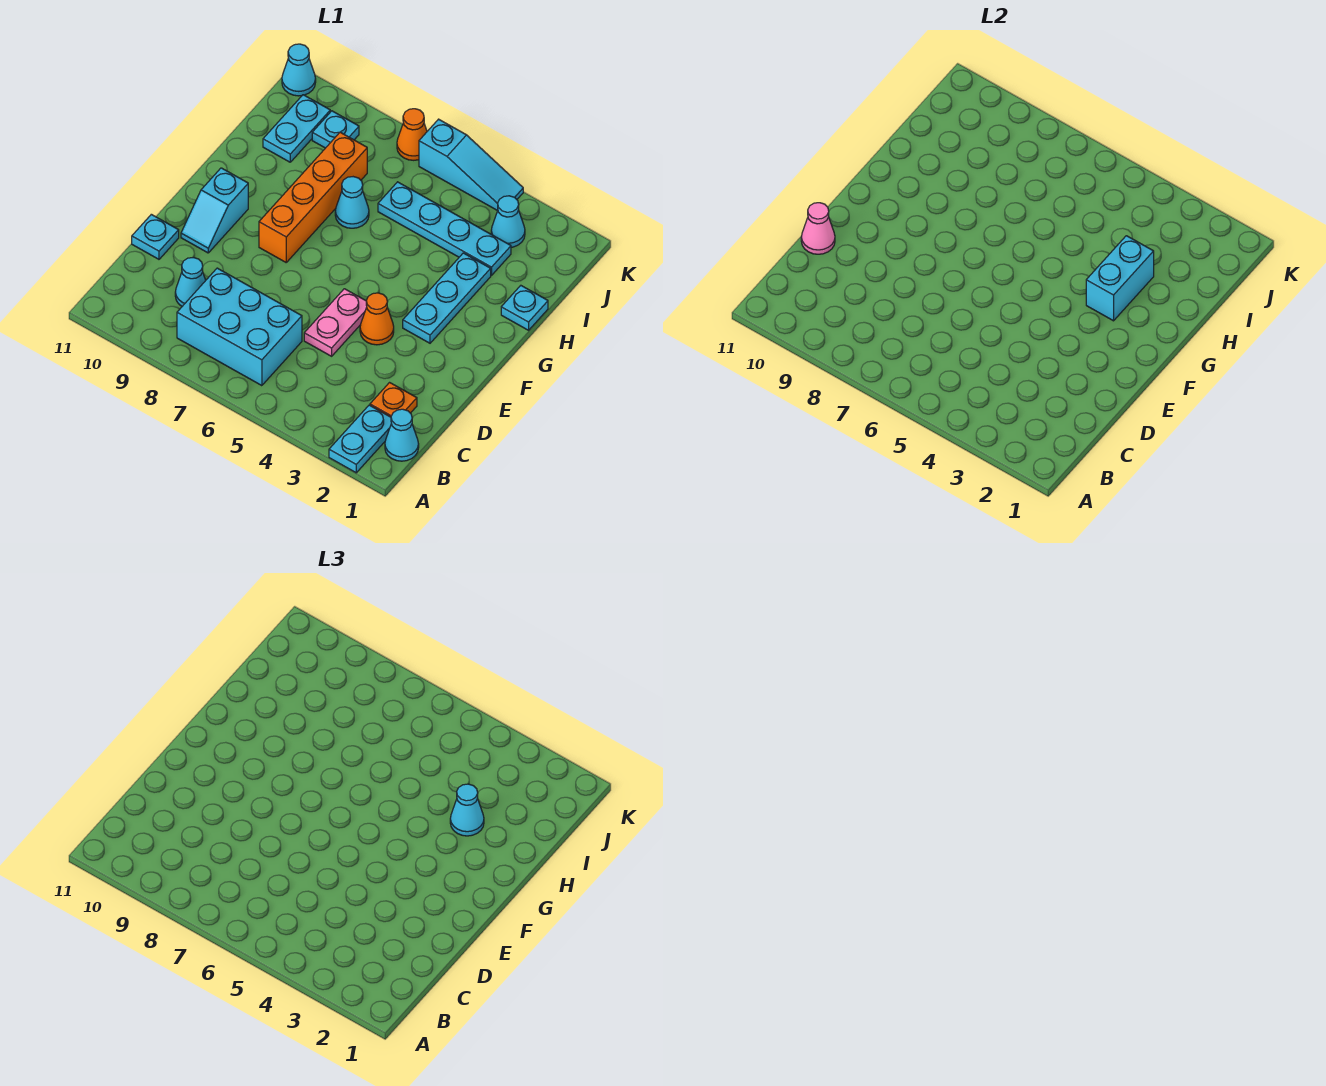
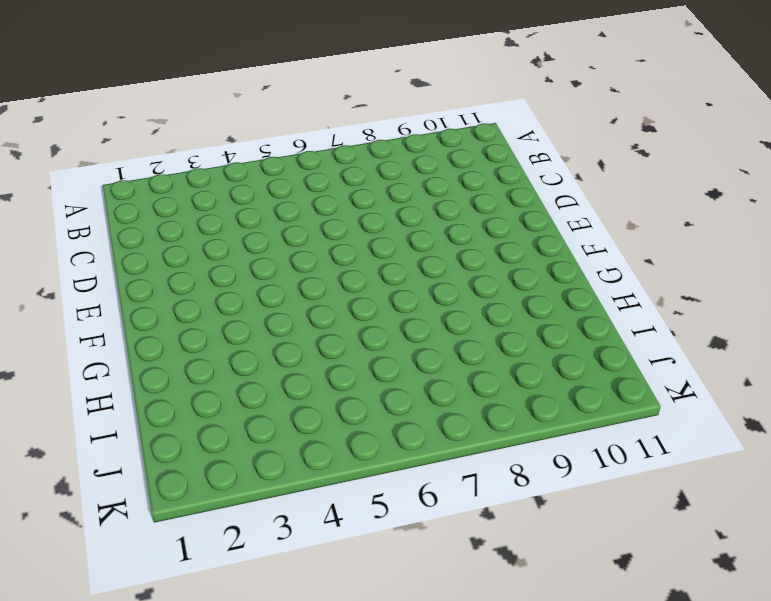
none -> cyan plate A2:B2 level 1
none -> cyan cone B1 level 1
none -> cyan brick B6:C8 level 1

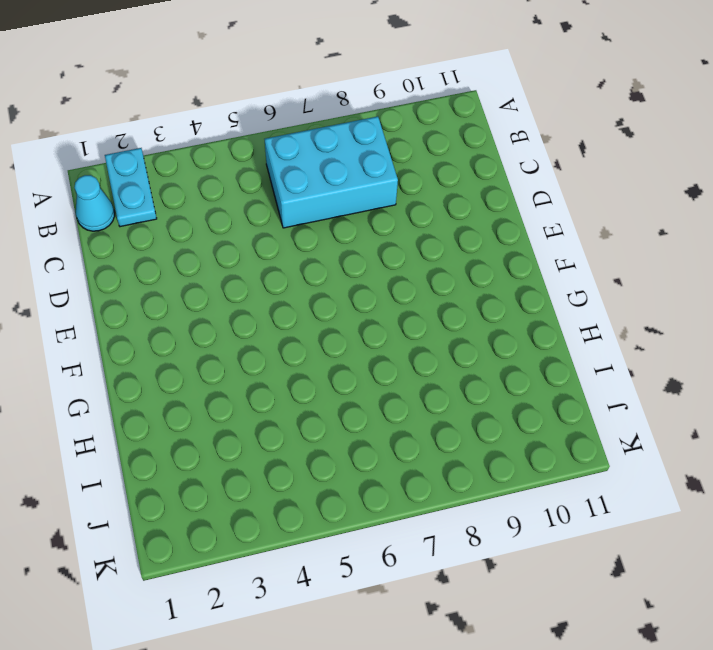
none -> orange plate C2 level 1
none -> cyan cone C9 level 1
none -> pink plate D5:E5 level 1

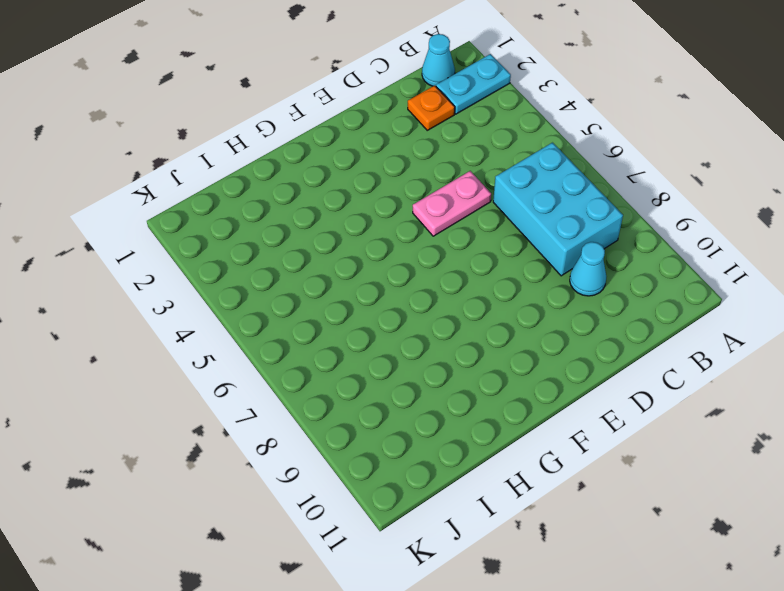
none -> cyan plate D11 level 1
none -> orange cone E4 level 1
none -> cyan slope E10:F10 level 1 top F

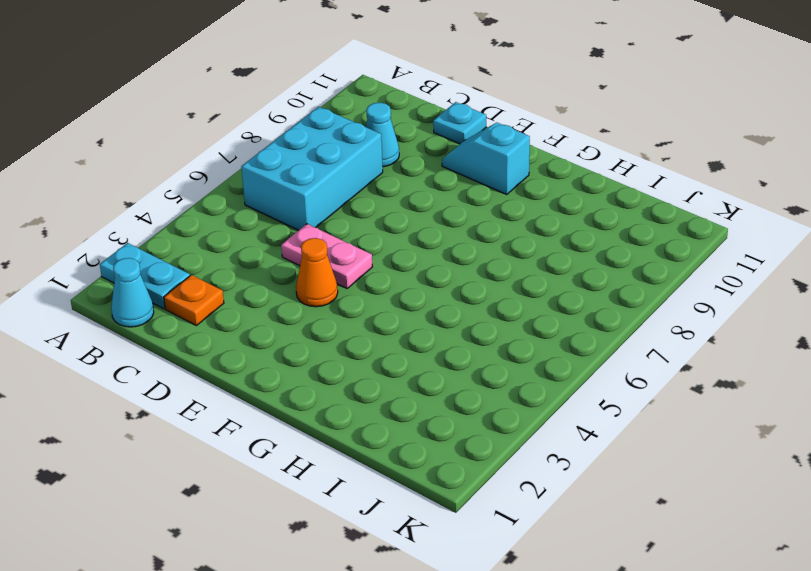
none -> cyan plate F3:H3 level 1
none -> orange brick F8:I8 level 1
none -> cyan plate H1 level 1

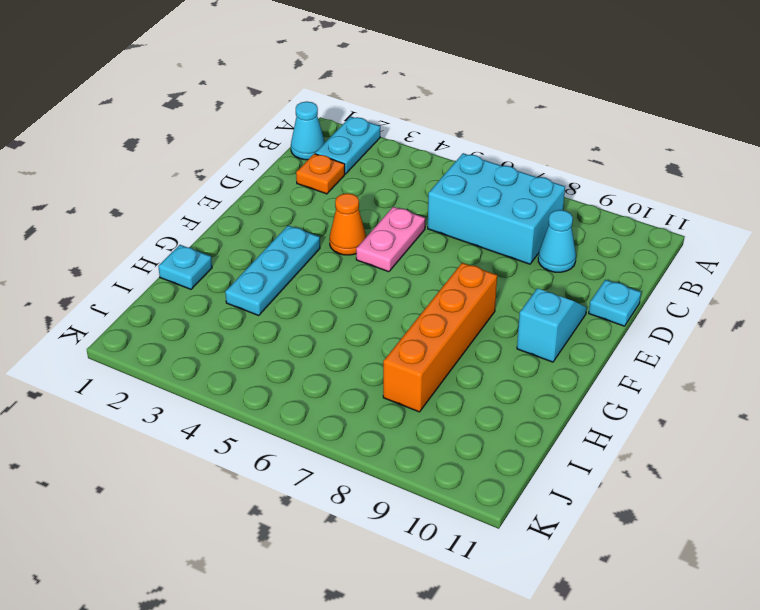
none -> cyan cone H7 level 1
none -> cyan plate I3:I6 level 1
none -> cyan plate I10:J10 level 1

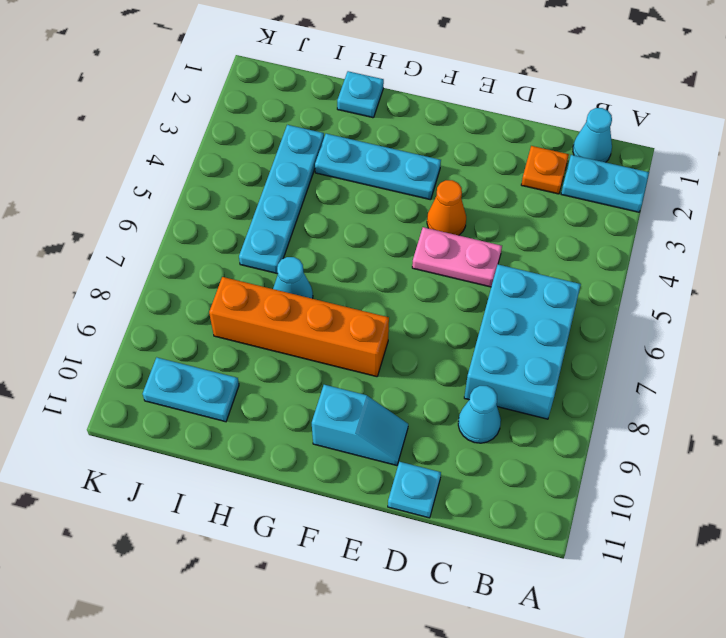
none -> cyan cone J3 level 1
none -> cyan plate J9 level 1
none -> cyan slope K4:K6 level 1 top 6

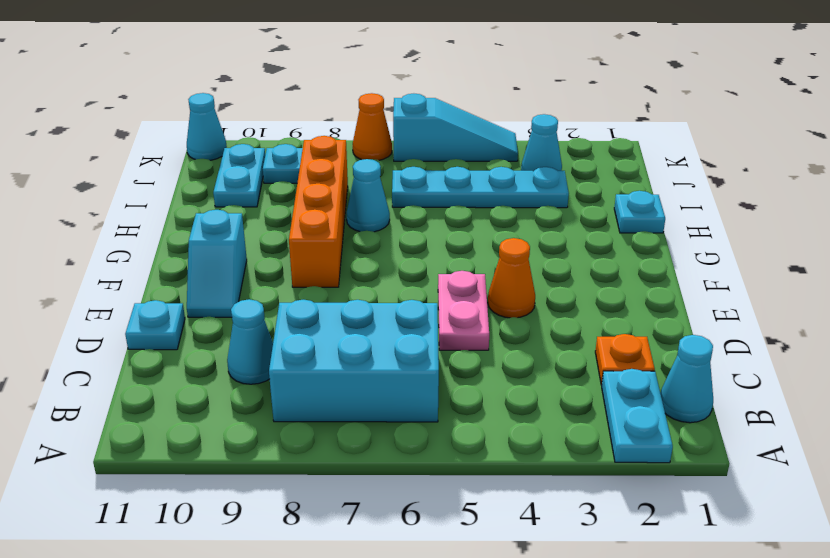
none -> cyan plate F3:H3 level 1
none -> pink cone D11 level 2
none -> cyan brick G3:H3 level 2

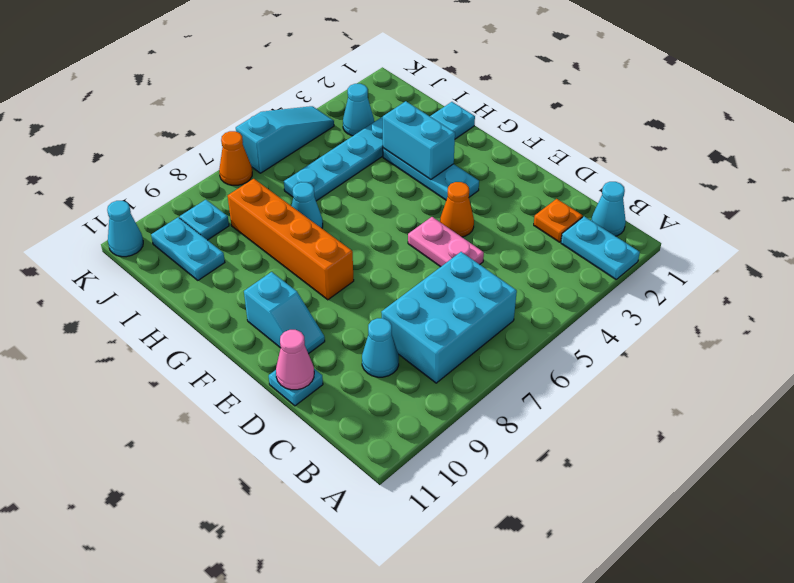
none -> cyan cone H3 level 3

